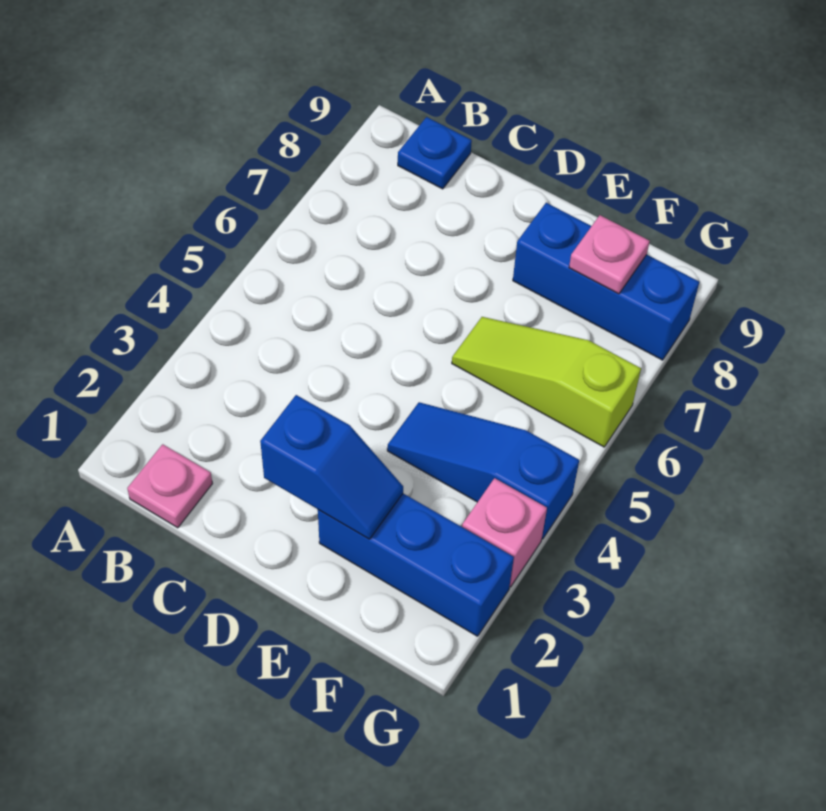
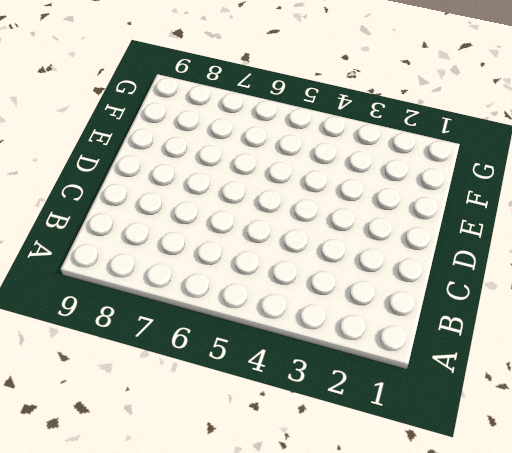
none -> pink plate B1 level 1
none -> blue plate B9 level 1

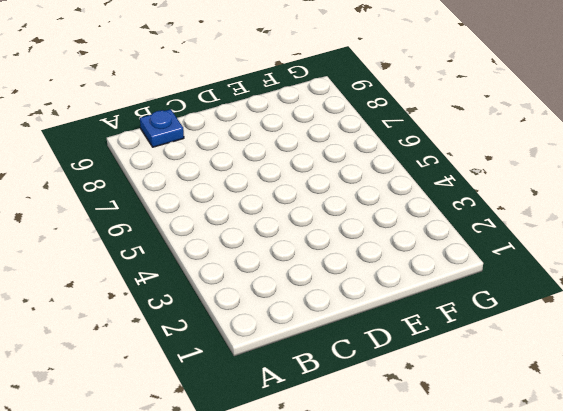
none -> pink plate B1 level 1
none -> blue brick E2:G2 level 1

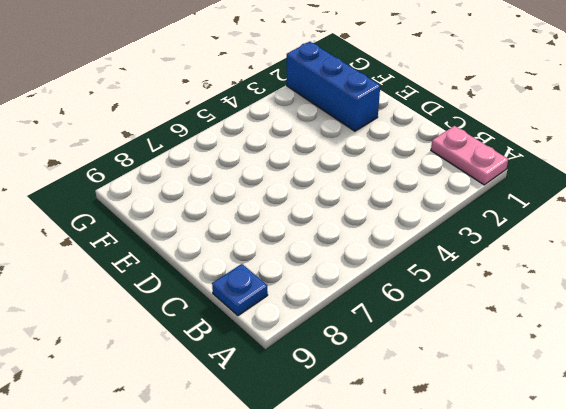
pink plate A1:B1 level 1 -> pink plate B1 level 1
none -> blue slope E4:G4 level 1 top G
none -> lime slope E6:G6 level 1 top G

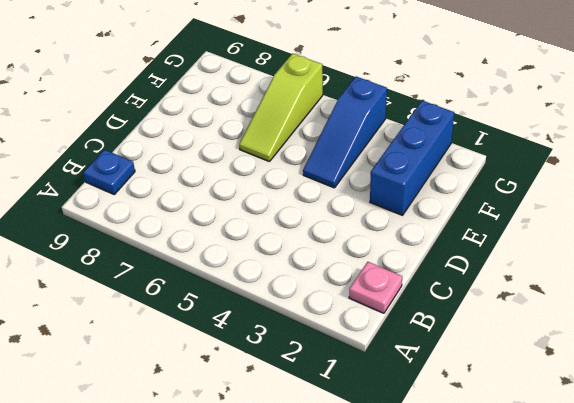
none -> blue brick E8:G8 level 1
none -> pink brick G3 level 1

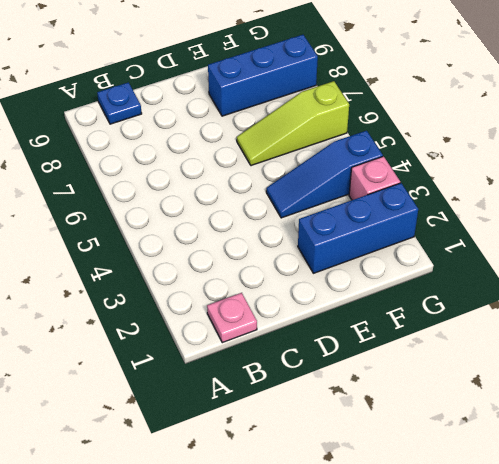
none -> blue slope D2:E2 level 2 top D
none -> pink plate F8 level 2

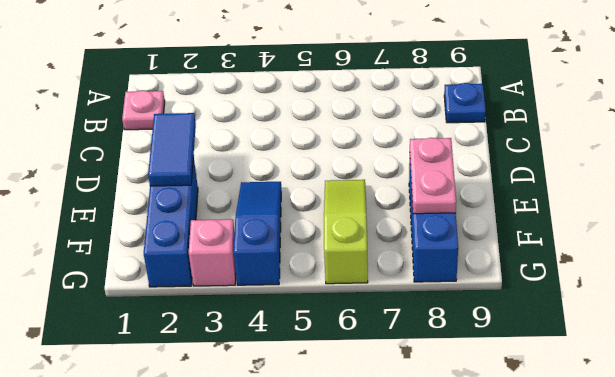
blue tile D2:E2 level 2 -> blue slope D2:E2 level 2 top D
pink plate E8:F8 level 2 -> pink plate F8 level 2

